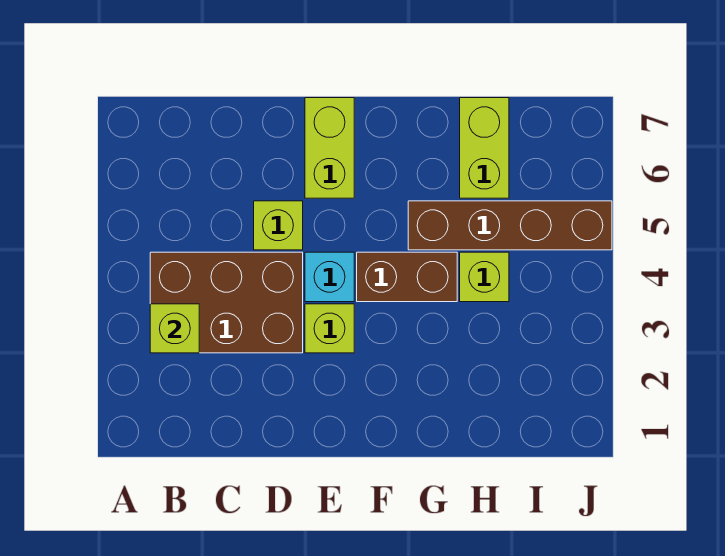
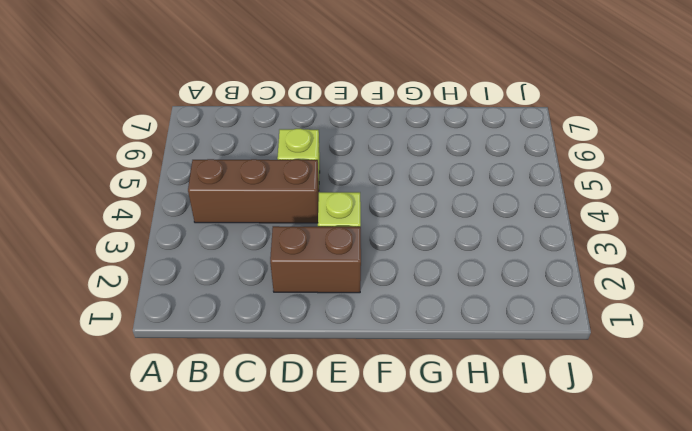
brown brick B4:D4 level 1 -> brown brick B3:D4 level 1
brown brick D2:E2 level 1 -> brown brick F4:G4 level 1
none -> cyan brick E4 level 1
none -> lime brick E6:E7 level 1

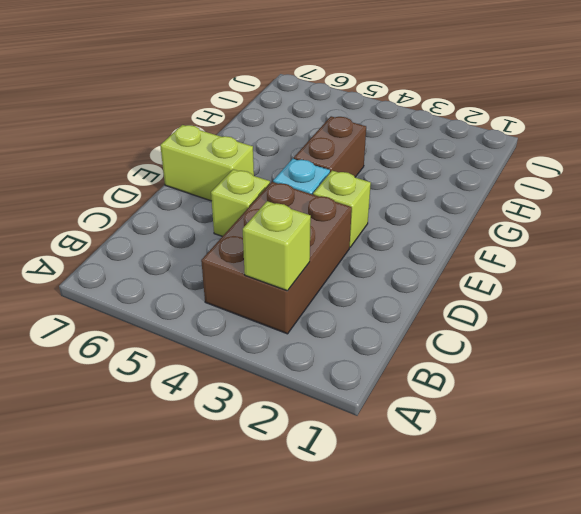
none -> brown brick G5:J5 level 1
none -> lime brick H4 level 1

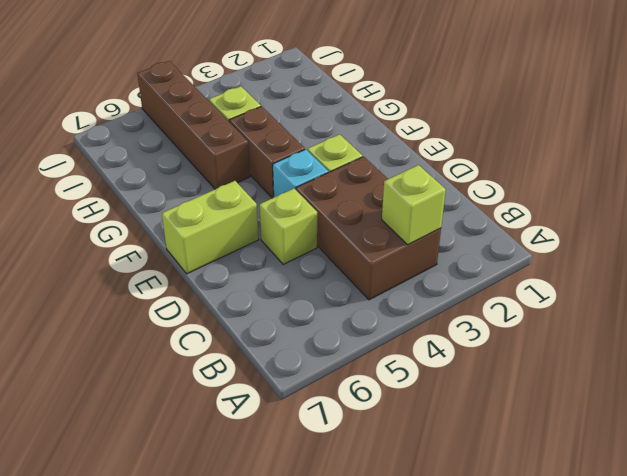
none -> lime brick H6:H7 level 1

